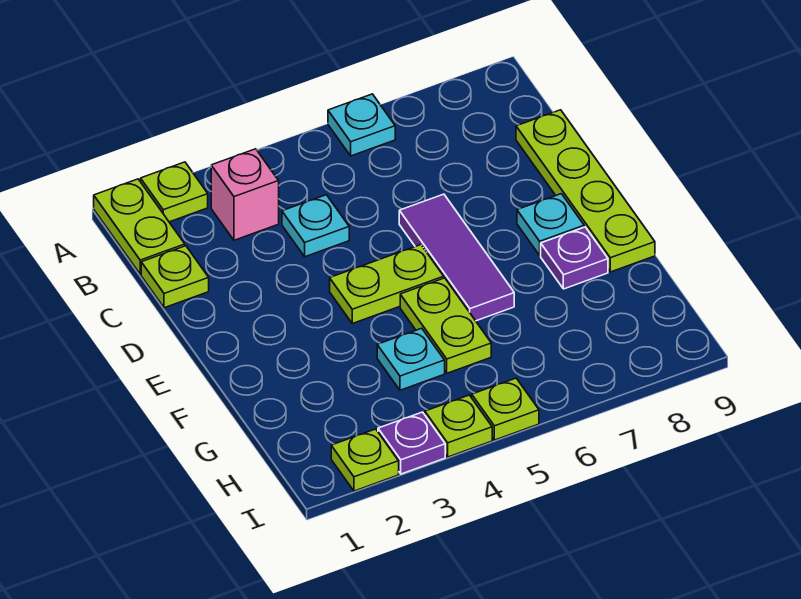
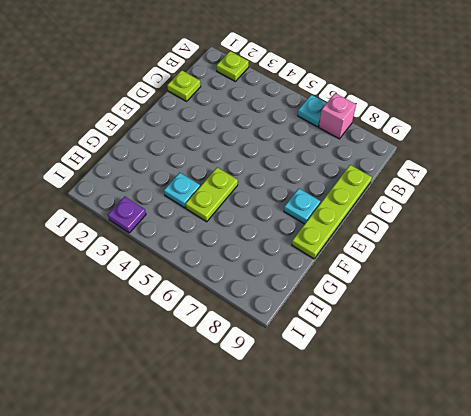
pink brick A7 level 1 -> pink brick B3 level 1
none -> lime plate A1:B1 level 1
none -> cyan plate C4 level 1
none -> purple tile D6:F6 level 1

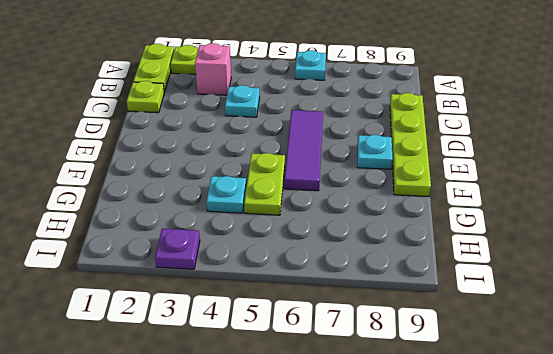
none -> lime plate E4:E5 level 1
none -> purple plate F8 level 1
none -> lime plate I2 level 1

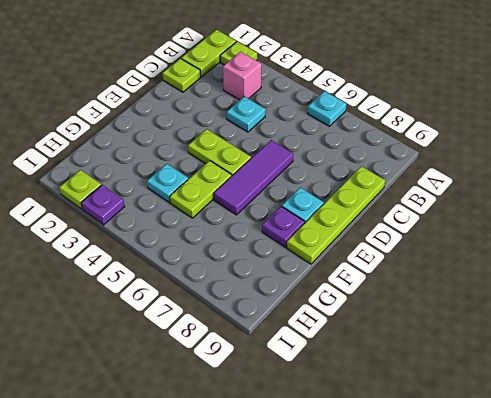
none -> lime plate I4 level 1
none -> lime plate I5 level 1

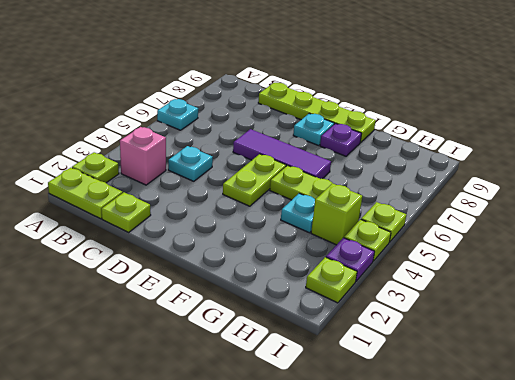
lime brick H4 level 1 -> none

